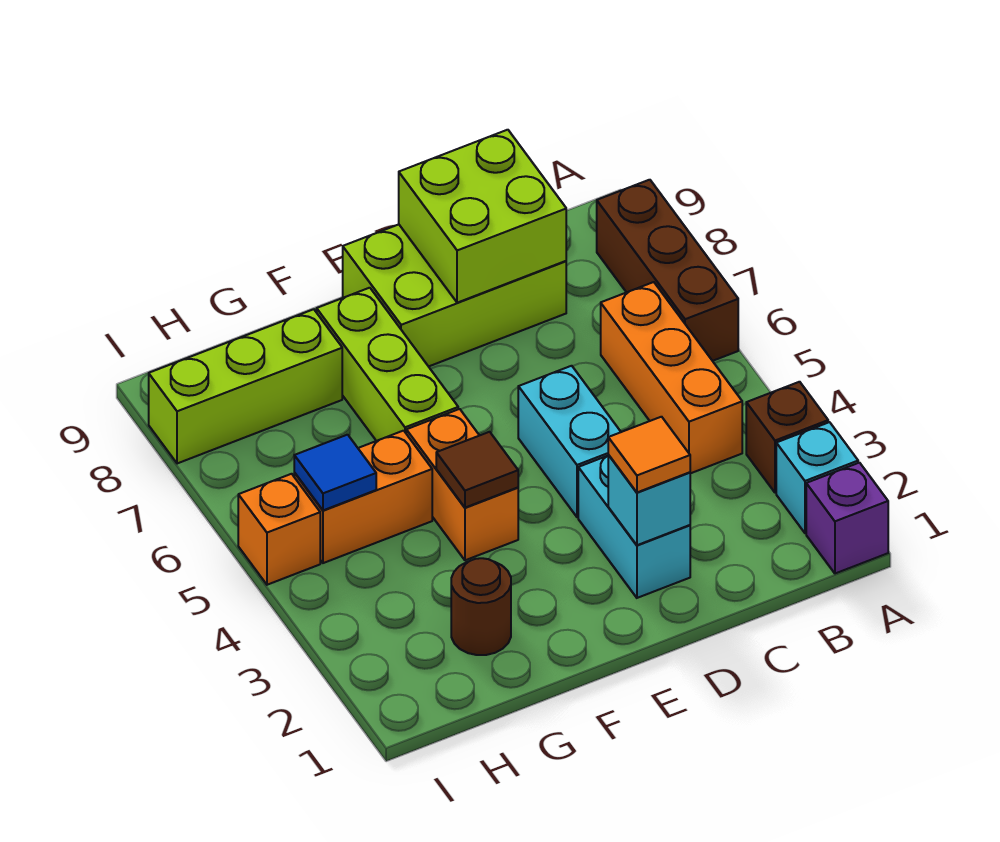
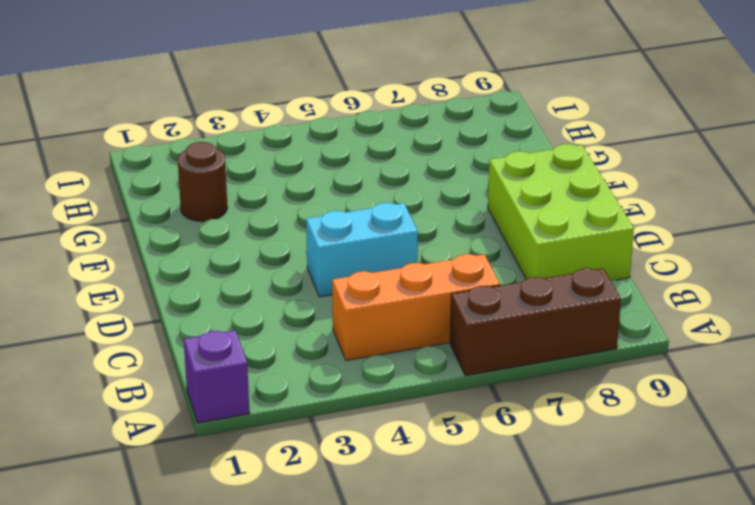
none -> cyan brick A2 level 1
none -> brown brick A3 level 1
none -> cyan brick D2:D3 level 1

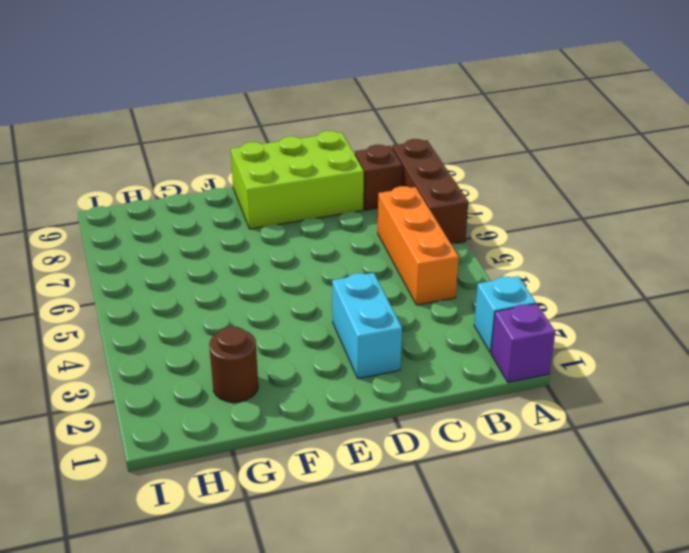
brown brick B8 level 1 -> brown brick A3 level 1
none -> cyan brick D4:D5 level 1
none -> orange brick F4:F5 level 1
none -> lime brick F6:F8 level 1

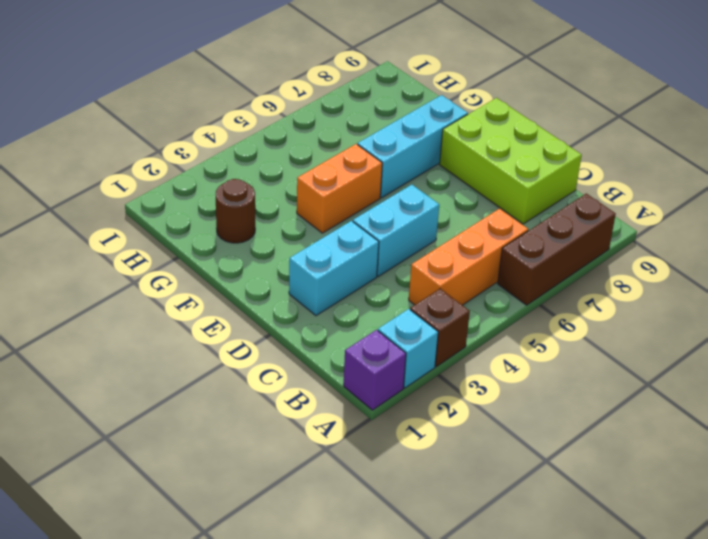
cyan brick F6:F8 level 1 -> lime brick F6:F8 level 1
none -> orange brick G5:H5 level 1
none -> lime brick G8:I8 level 1
none -> orange brick I5 level 1

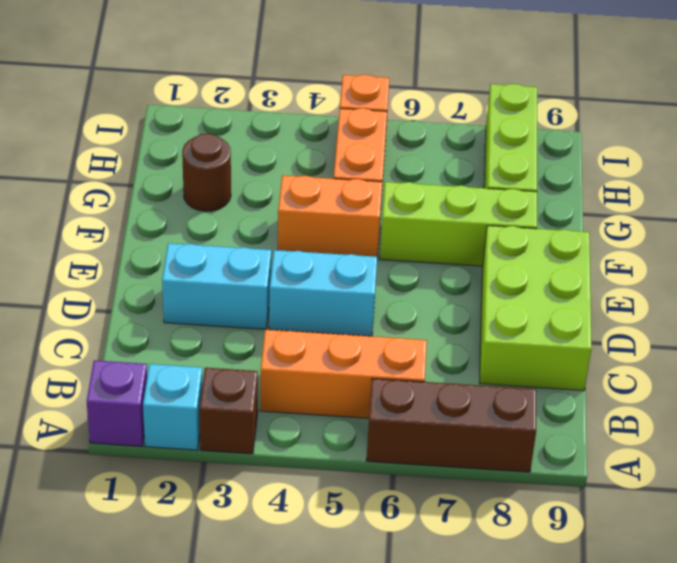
none -> lime brick C8:D9 level 2
none -> cyan brick D2 level 2
none -> brown tile F4 level 2

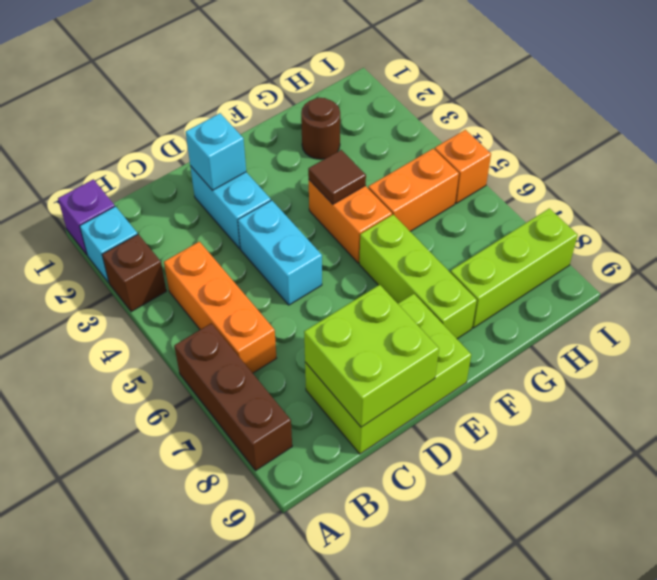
none -> blue tile H5 level 2
none -> orange tile D2 level 3

